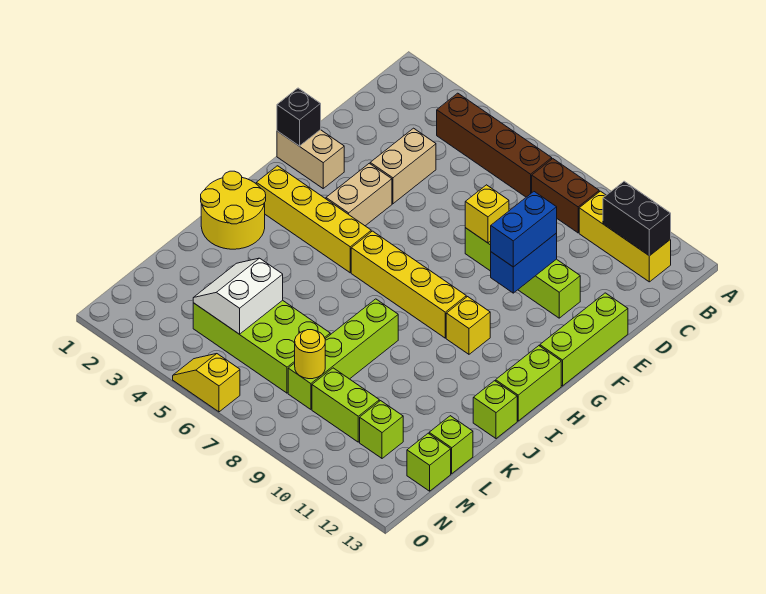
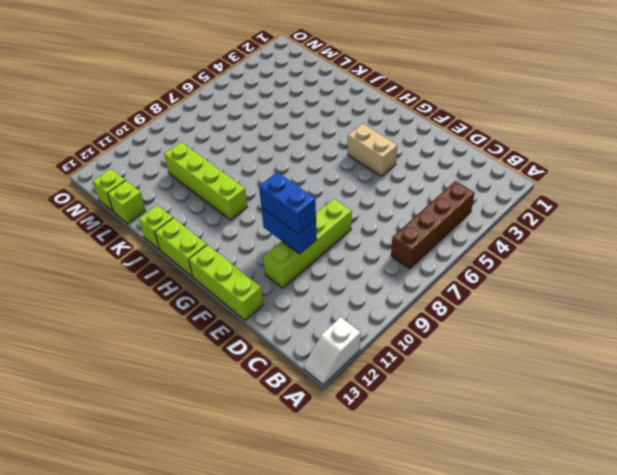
white slope A12:A13 level 1 top 12 -> none
lime brick I10:L10 level 1 -> lime brick J8:M8 level 1
none -> brown brick B8:B9 level 1
none -> yellow brick B10:B12 level 1
none -> tan brick D4:E4 level 1

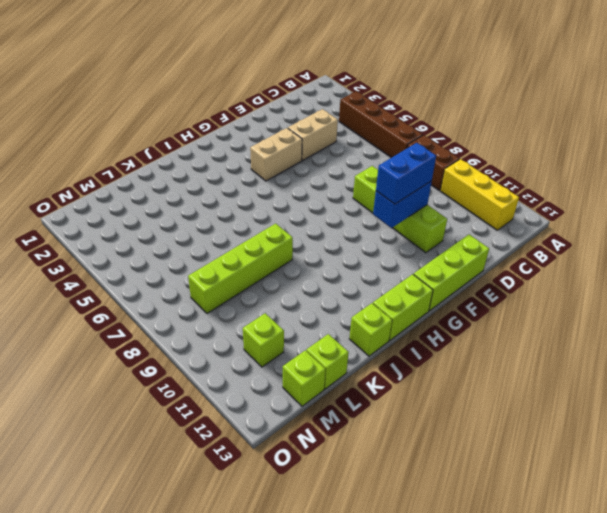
none -> tan brick F1:F2 level 1
none -> yellow brick H2:H5 level 1
none -> yellow brick H6:H9 level 1

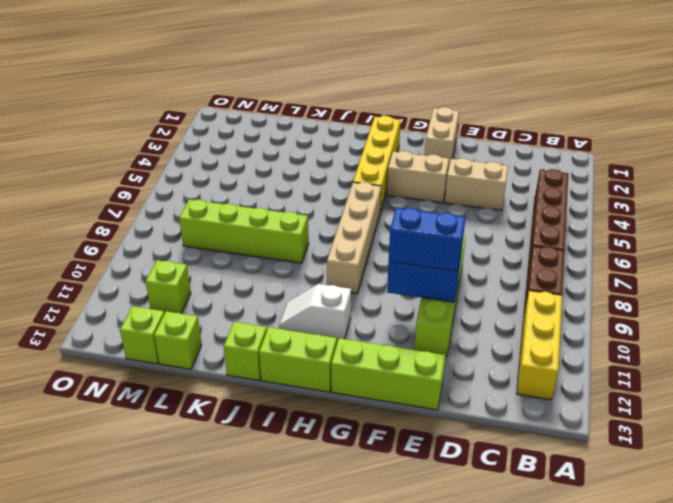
tan brick H6:H9 level 1 -> yellow brick H6:H9 level 1
white slope H11:I11 level 1 top H -> none
none -> yellow brick H10 level 1
none -> yellow round brick I1:J2 level 1
none -> lime brick L4:M7 level 1

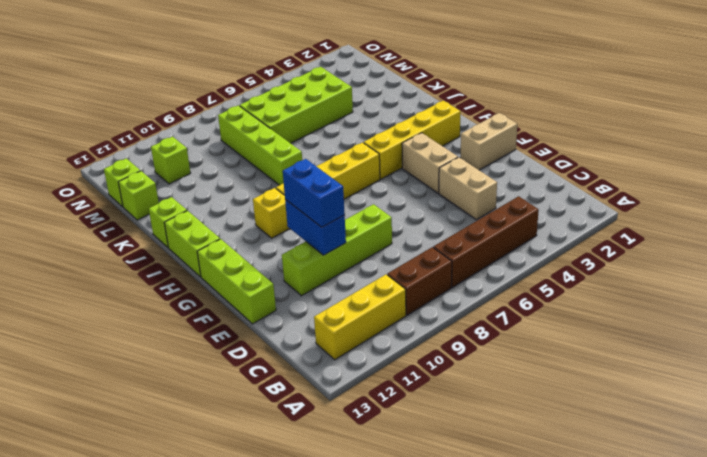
none -> yellow round brick I1:J2 level 1
none -> lime brick M9:M10 level 1
none -> yellow slope O5:O6 level 1 top 6

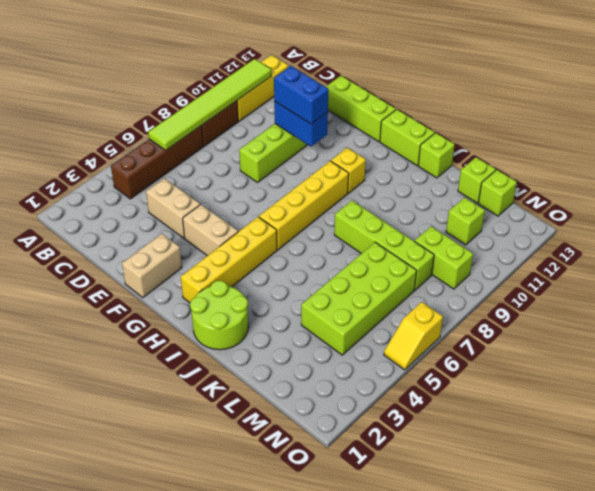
lime tile B6:B11 level 2 -> black brick B11:B12 level 2
lime round brick I1:J2 level 1 -> yellow round brick I1:J2 level 1
lime brick M9:N9 level 1 -> lime brick M9:M10 level 1
none -> yellow brick E8 level 2
none -> black brick F1 level 2
none -> white slope L4:M5 level 2 top 5

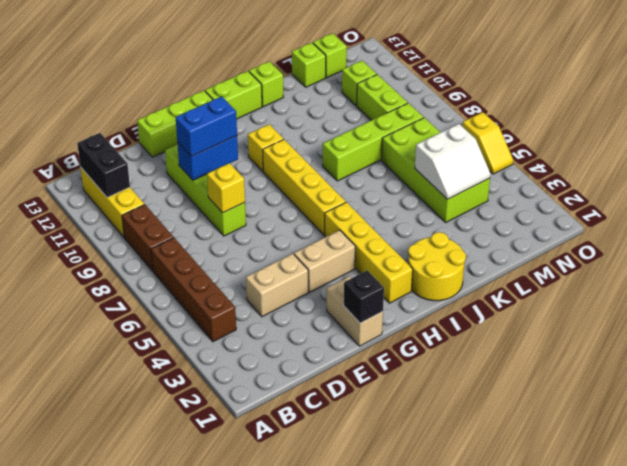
none -> yellow round brick M8 level 2

